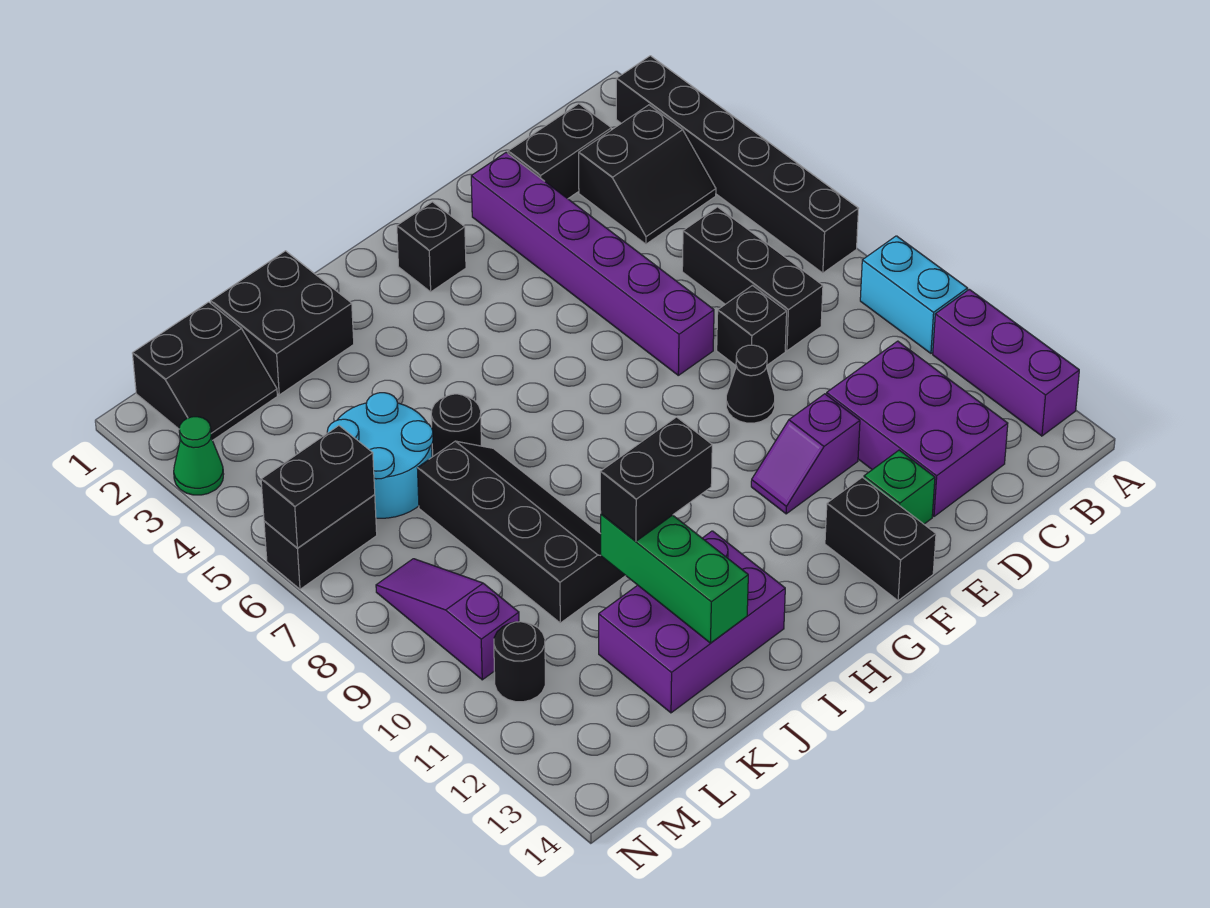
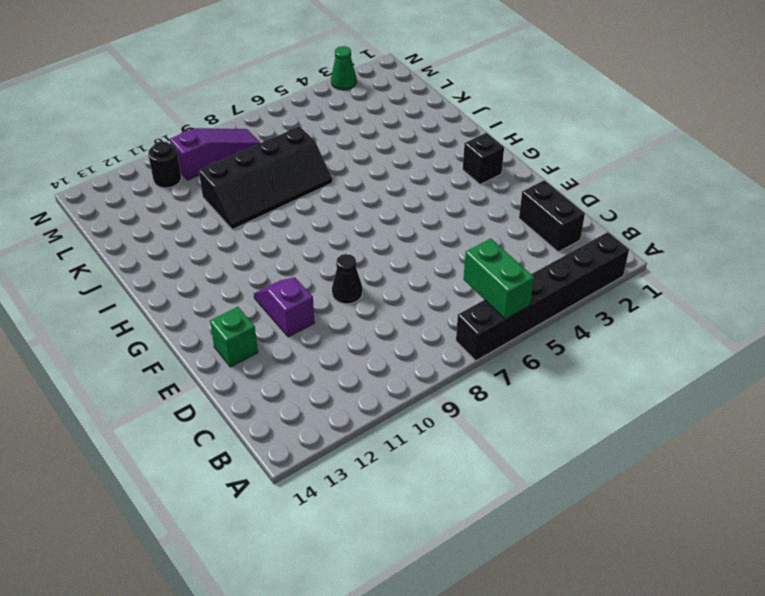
green brick A6:B6 level 2 -> none
none -> cyan brick A9:A10 level 1
none -> purple brick A11:A13 level 1
none -> black slope B3:C4 level 1 top 3

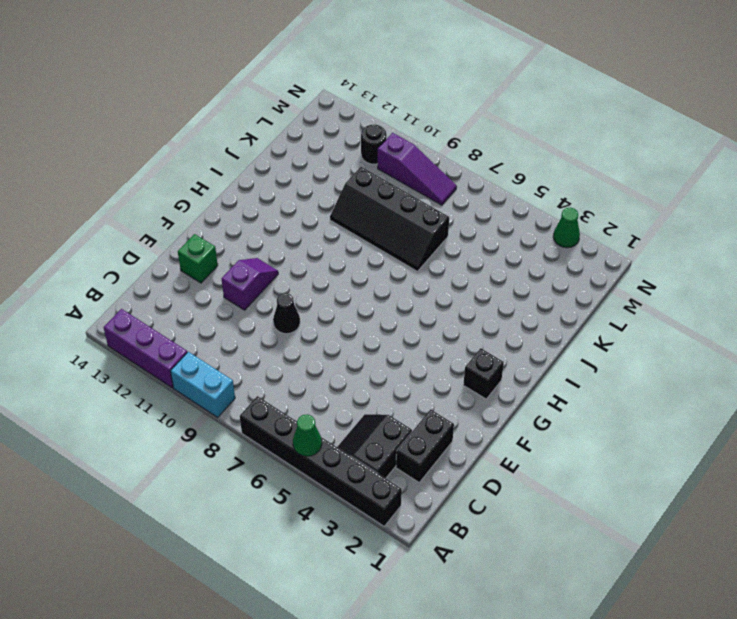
green cone A5 level 2 -> none
none -> black brick C6:C8 level 1
none -> purple brick C11:D13 level 1
none -> black brick D8 level 1

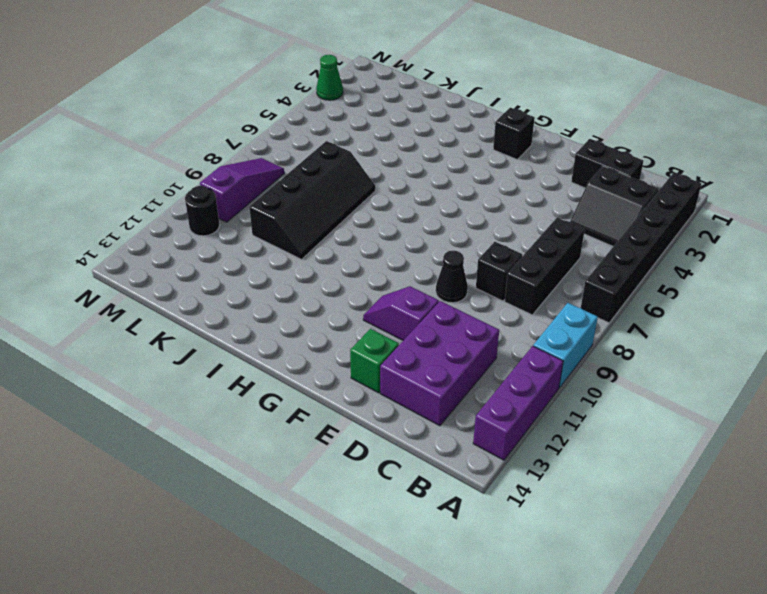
none -> purple brick E2:E7 level 1
none -> black brick F13:F14 level 1
none -> purple brick I12:K13 level 1

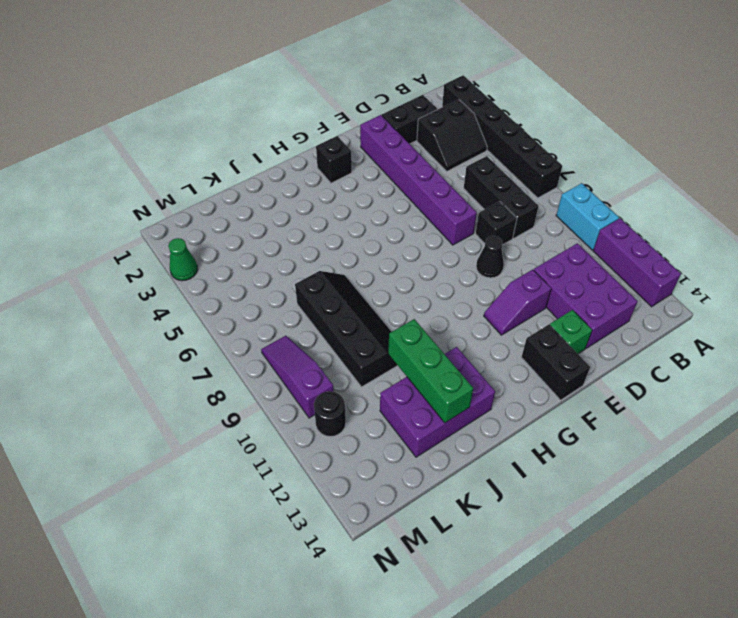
none -> black brick J1:K2 level 1
none -> black round brick J6 level 1
none -> cyan round brick K5:L6 level 1

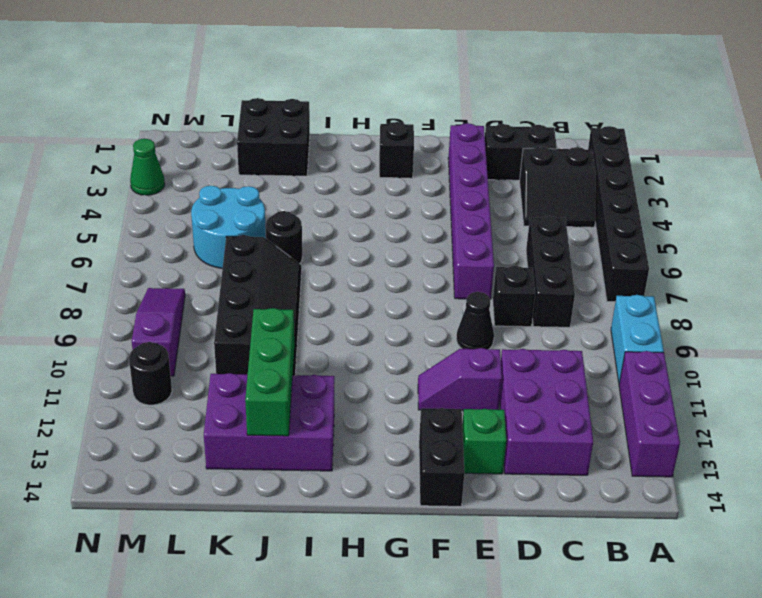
none -> black slope L1:M2 level 1 top 1
none -> black brick M6:N6 level 1
none -> black brick M6:N6 level 2

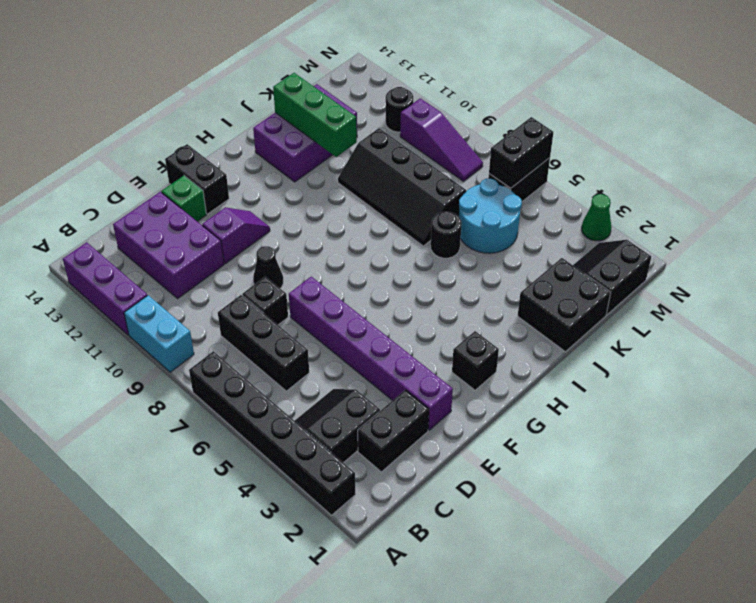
none -> black brick I11:J11 level 3

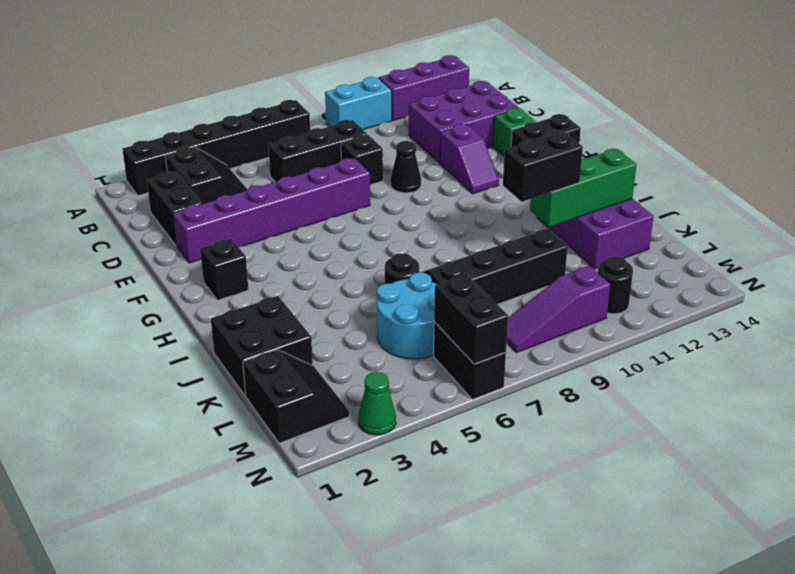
black brick J10:J11 level 3 -> black brick I11:J11 level 3

